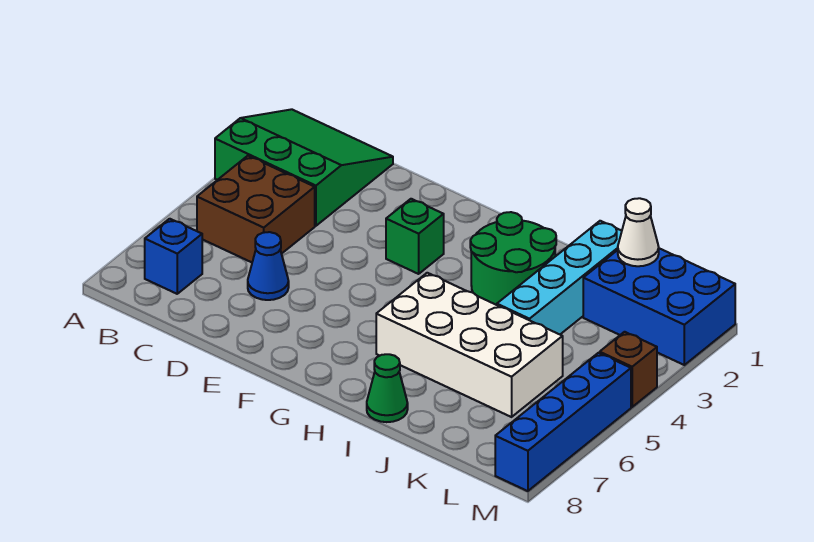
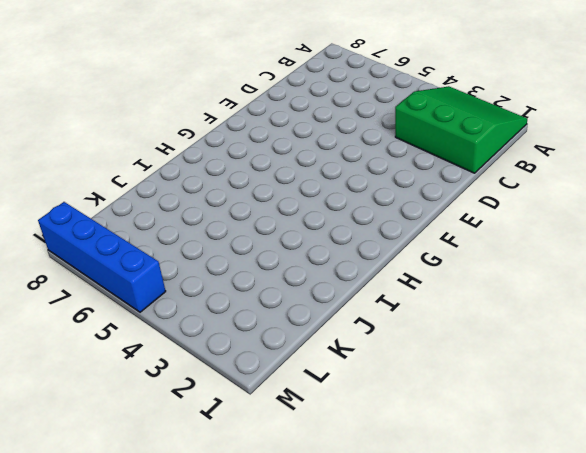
green slope A1:C3 level 1 top C -> green slope A1:C3 level 1 top 3
none -> brown brick B4:C5 level 1
none -> blue brick B7 level 1
none -> blue cone D6 level 1

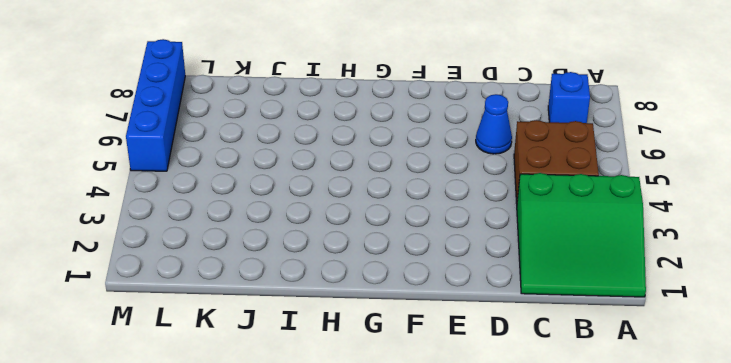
none -> green brick F3 level 1
none -> green round brick H2:I3 level 1
none -> white brick H5:K6 level 1

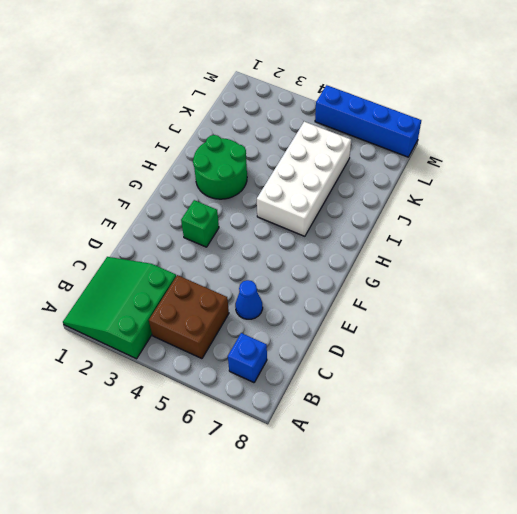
none -> green cone I8 level 1
none -> cyan brick J1:J4 level 1
none -> blue brick K1:M2 level 1

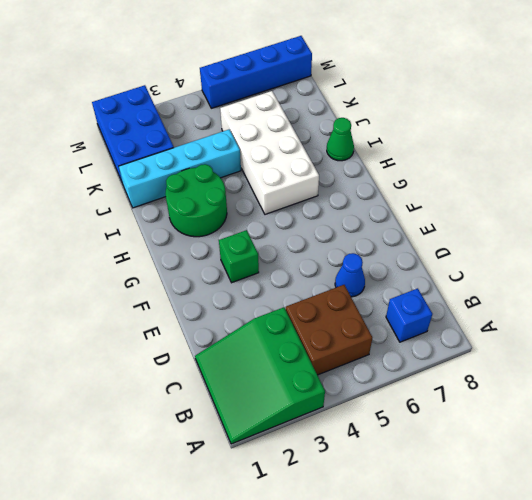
none -> brown brick M4 level 1
none -> white cone K1 level 2

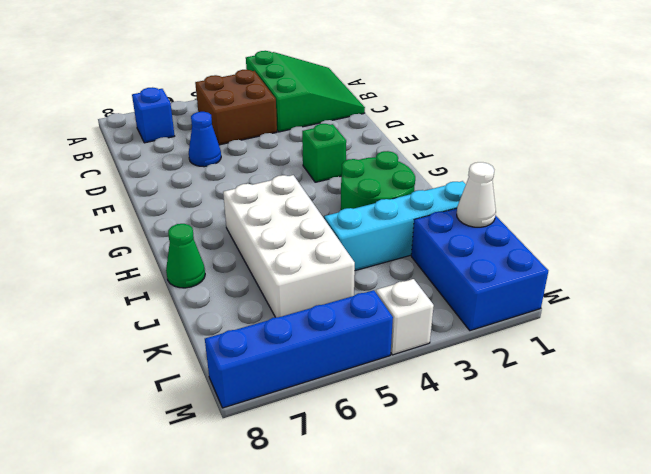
white brick M4 level 1 -> brown brick M4 level 1

